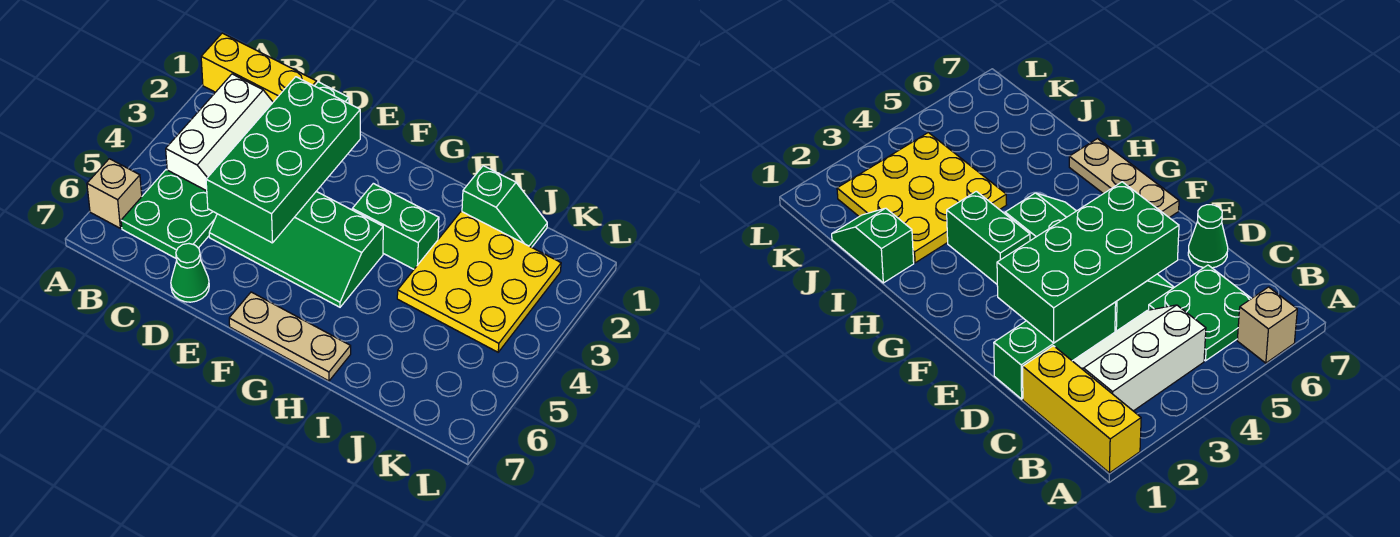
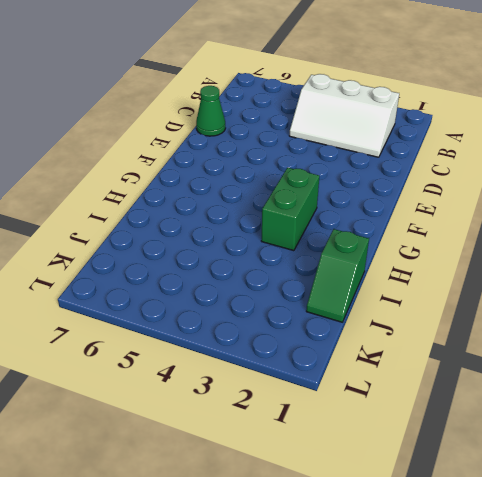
none -> yellow brick A1:C1 level 1
none -> tan brick A6 level 1
none -> green plate B5:C6 level 1

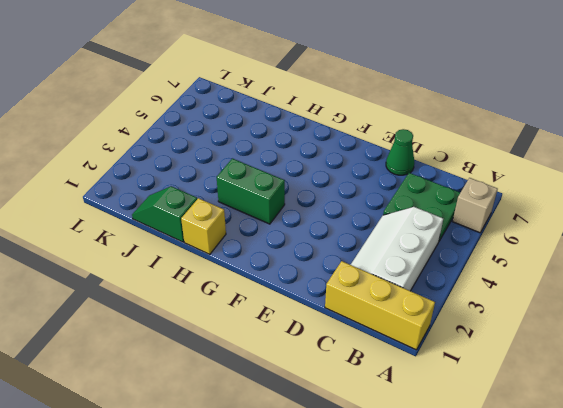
yellow brick H1 level 1 -> none
none -> green brick D1:D3 level 1
none -> green slope D4:G5 level 1 top 4
none -> tan plate F7:H7 level 1

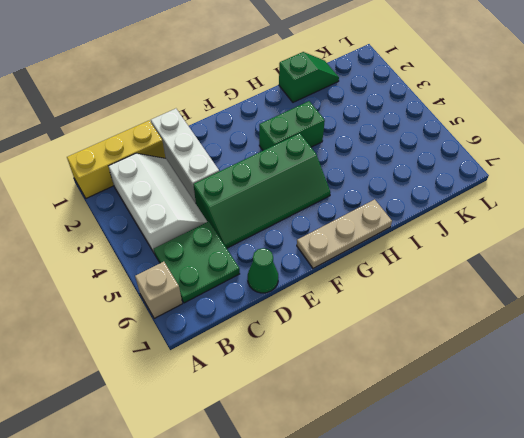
white brick D1:D3 level 1 -> green brick D1:D3 level 1
none -> yellow plate I2:K4 level 1
none -> green brick D2:E5 level 2

